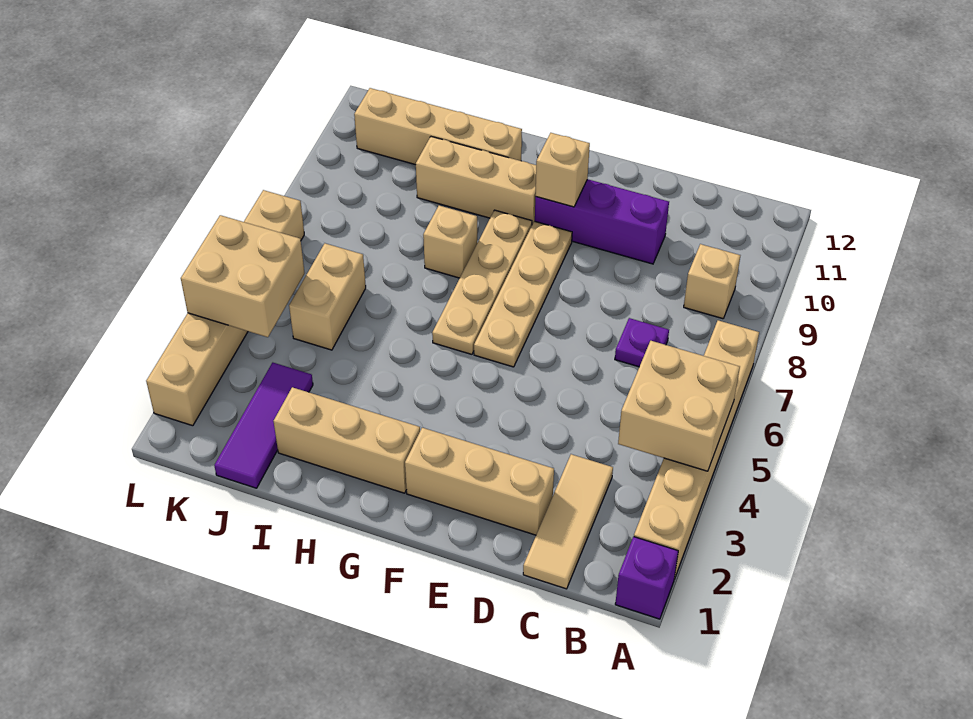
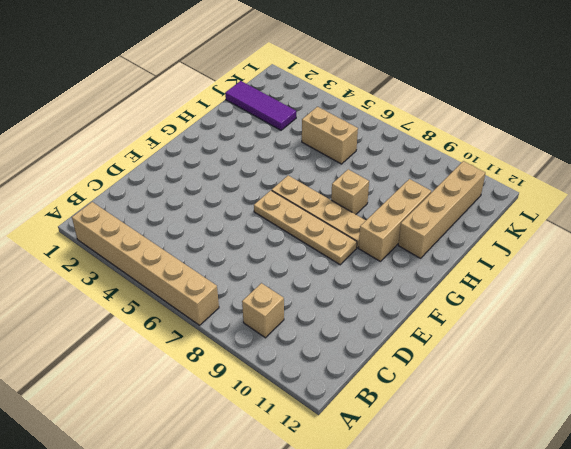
none -> purple brick A1 level 1
none -> tan tile C1:C3 level 1
none -> purple plate C7 level 1

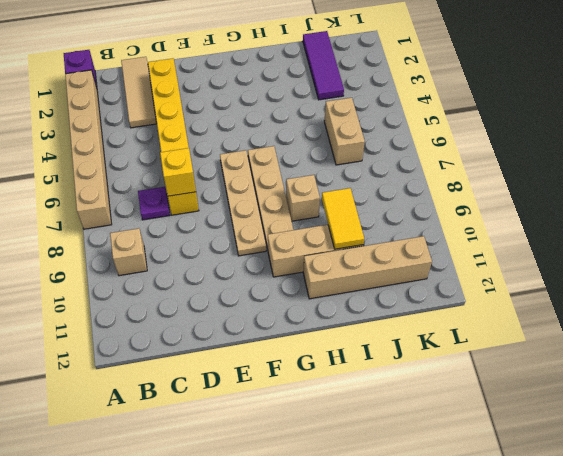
yellow brick D2:D7 level 1 -> tan brick D2:F2 level 1
yellow brick D7 level 2 -> none
yellow tile I9:I10 level 2 -> none
none -> purple brick D10:F10 level 1
none -> tan brick G2:I2 level 1
none -> tan brick L2:L7 level 1

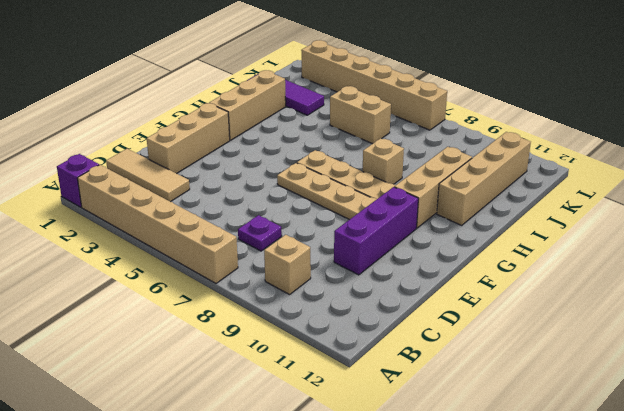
none -> tan brick A4:B5 level 2
none -> tan brick F10 level 2
none -> tan brick K4:L5 level 2

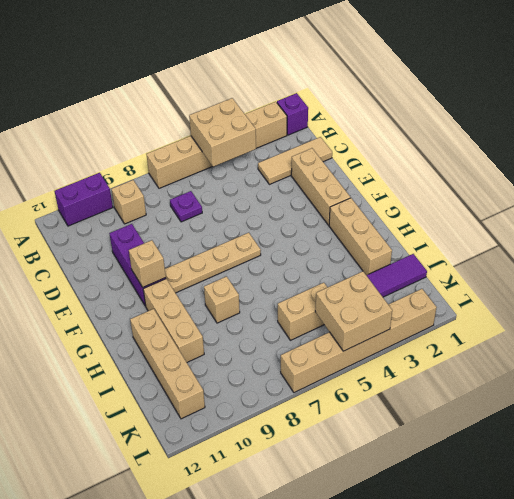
purple brick A10:A11 level 1 -> none
none -> tan plate G6:G9 level 1

